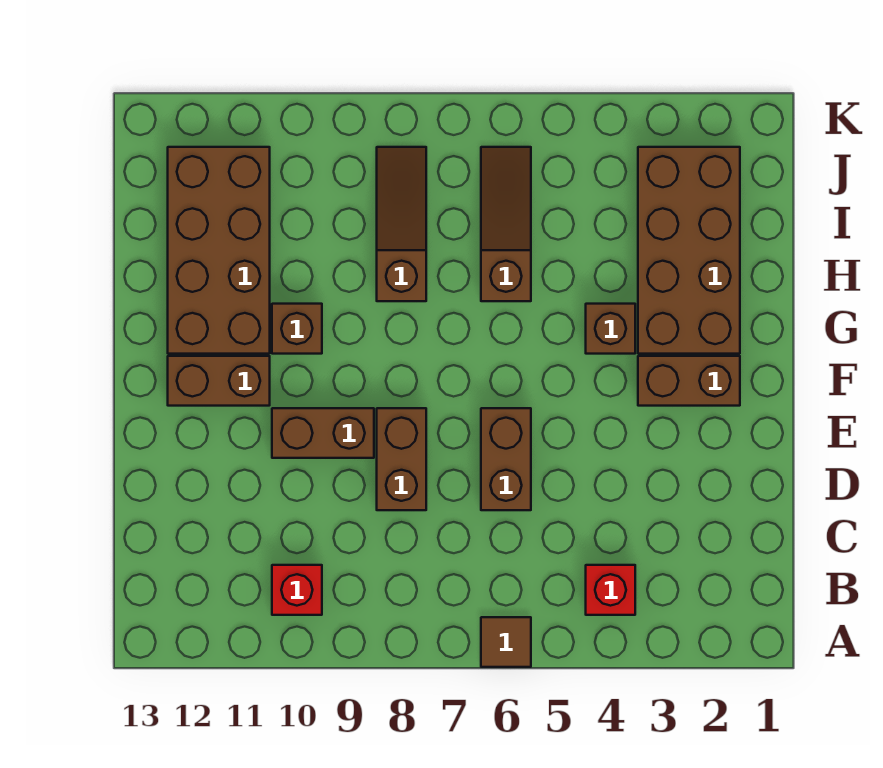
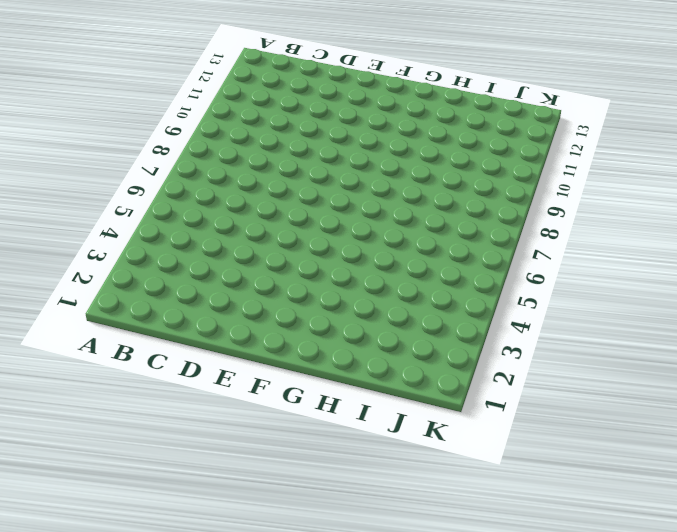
none -> brown tile A6 level 1
none -> red brick B4 level 1
none -> red brick B10 level 1

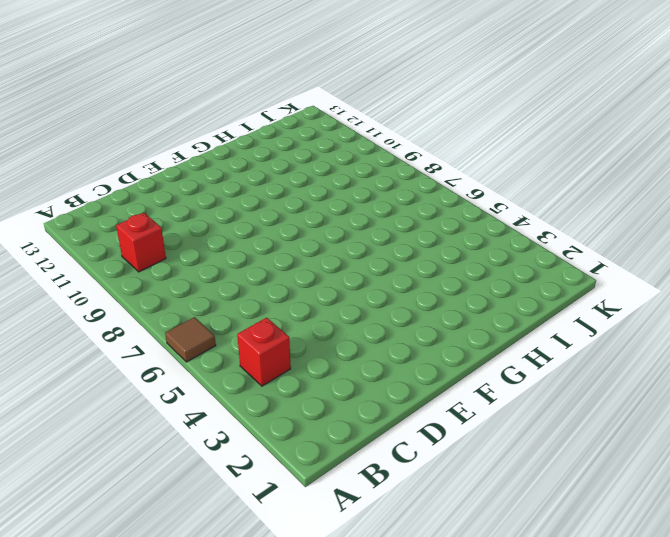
none -> brown brick D6:E6 level 1
none -> brown brick D8:E8 level 1
none -> brown brick E9:E10 level 1

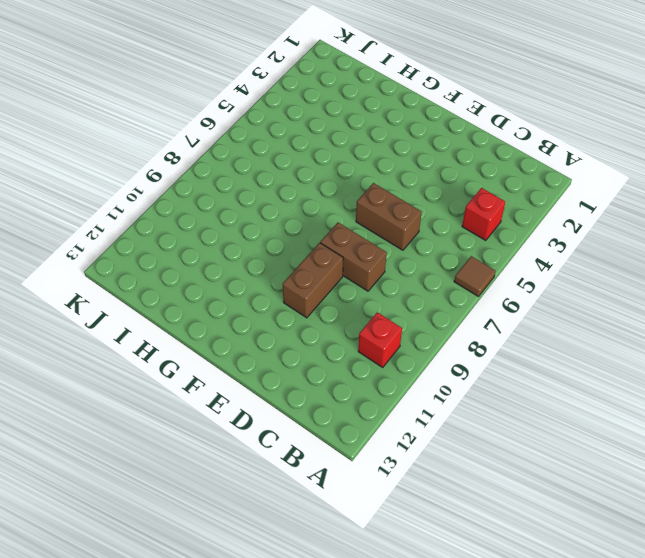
none -> brown brick F2:F3 level 1
none -> brown brick F11:F12 level 1
none -> brown brick G2:J3 level 1

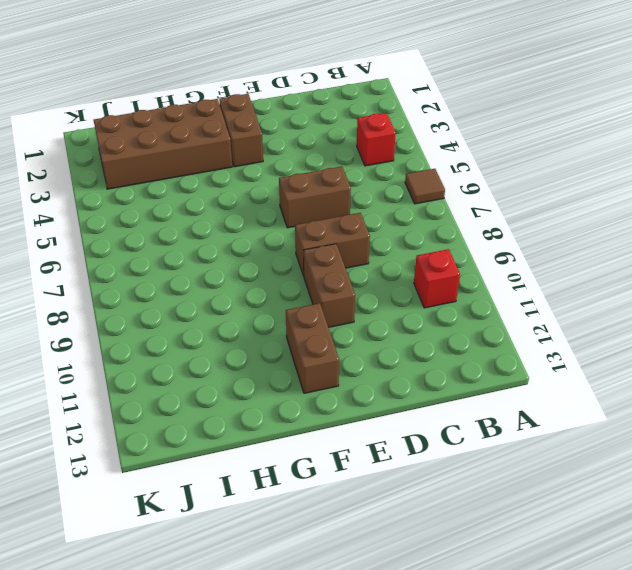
none -> brown brick G4 level 1
none -> brown brick G10 level 1
none -> brown brick G11:J12 level 1

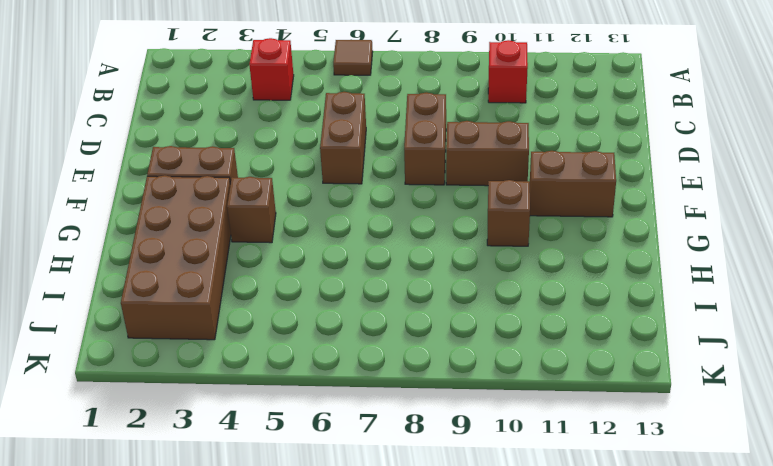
none -> brown brick G11:J12 level 1
none -> brown slope H6:J6 level 1 top H
none -> brown slope H8:J8 level 1 top H

